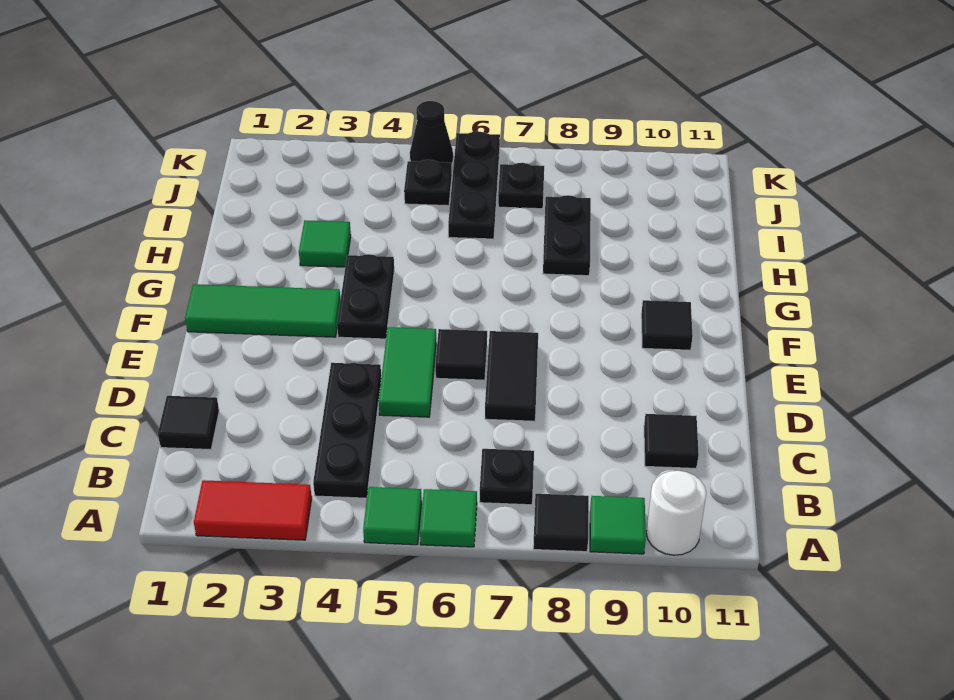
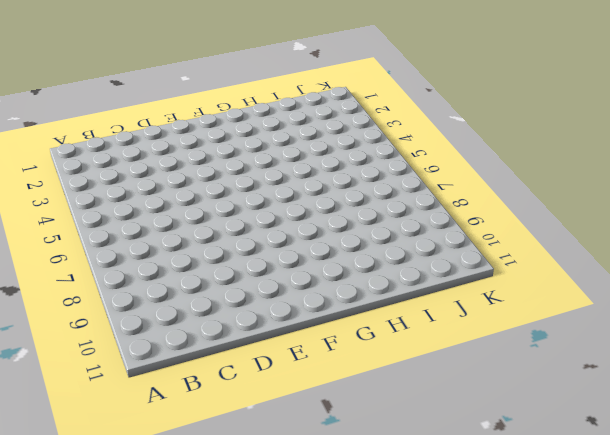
none -> red tile A2:A3 level 1
none -> green tile A5 level 1
none -> green tile A6 level 1

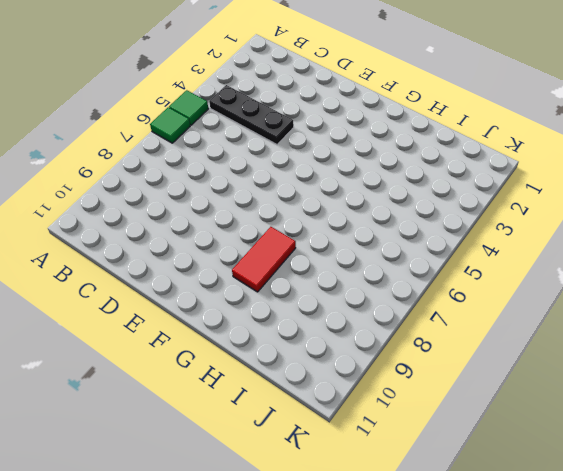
red tile G8:G9 level 1 -> red tile A2:A3 level 1
none -> black tile A8 level 1
none -> green tile A9 level 1
none -> white round brick A10 level 1

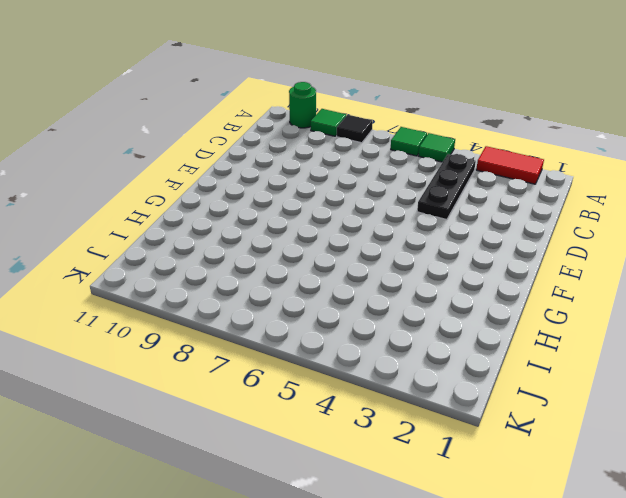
green round brick A10 level 1 -> white round brick A10 level 1
none -> black plate B7 level 1
none -> black tile C1 level 1
none -> black tile C10 level 1

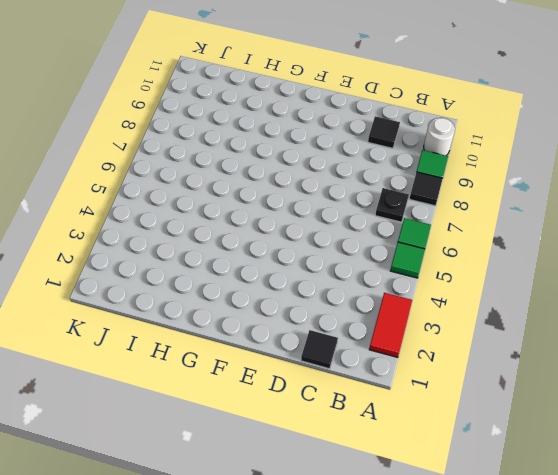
none -> black plate B4:D4 level 1
none -> green tile D5:E5 level 1
none -> black tile D7:E7 level 1

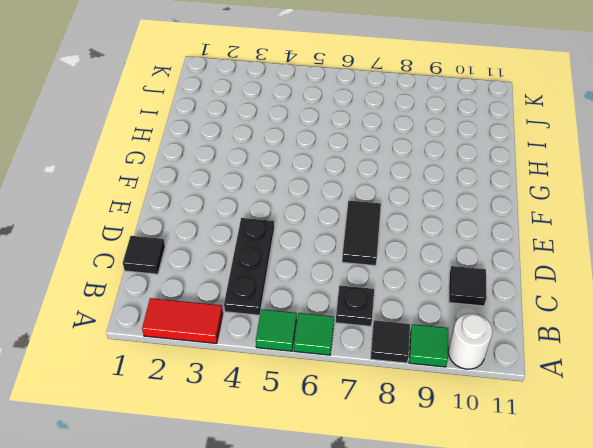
none -> green tile D5:E5 level 1
none -> black tile E6 level 1
none -> green tile F1:F3 level 1

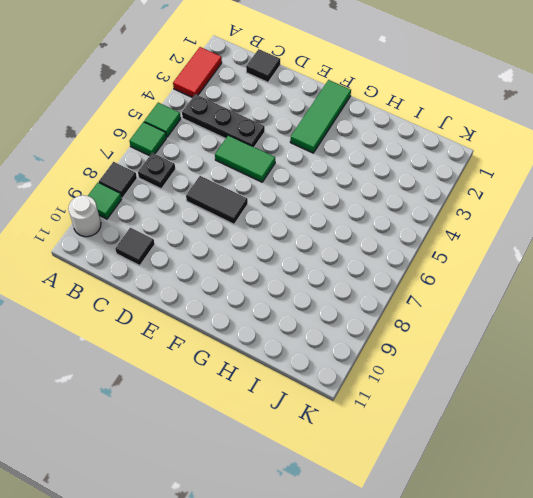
none -> black tile E6 level 1
none -> black plate F4:G4 level 1
none -> black tile F10 level 1

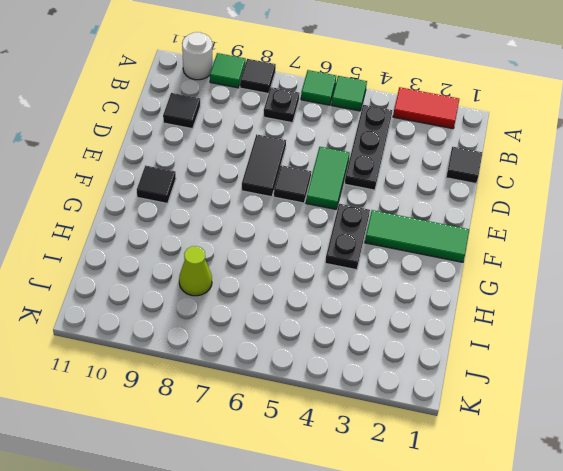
lime cone I8 level 1 -> black plate H8:I8 level 1
none -> green tile H3 level 1
none -> black plate I6:K6 level 1
none -> black plate J5 level 1

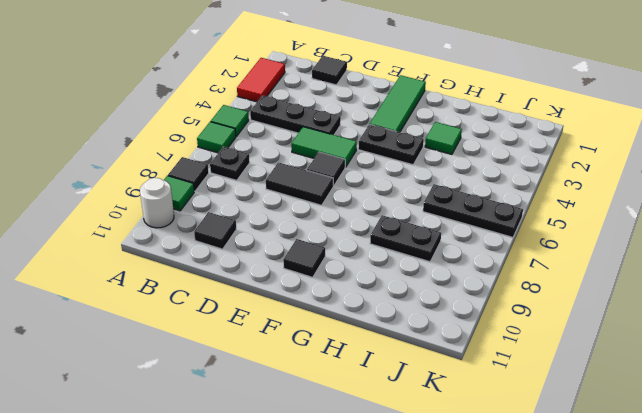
none -> black plate J5 level 1
none -> black plate J7 level 1
none -> black cone K5 level 1

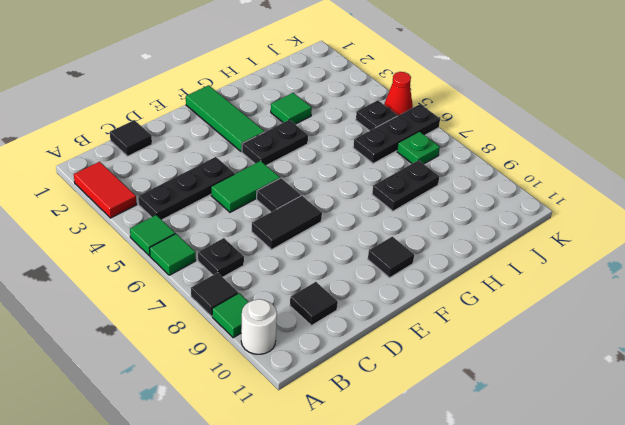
green plate J7 level 1 -> black plate J7 level 1
red cone K5 level 1 -> black cone K5 level 1

